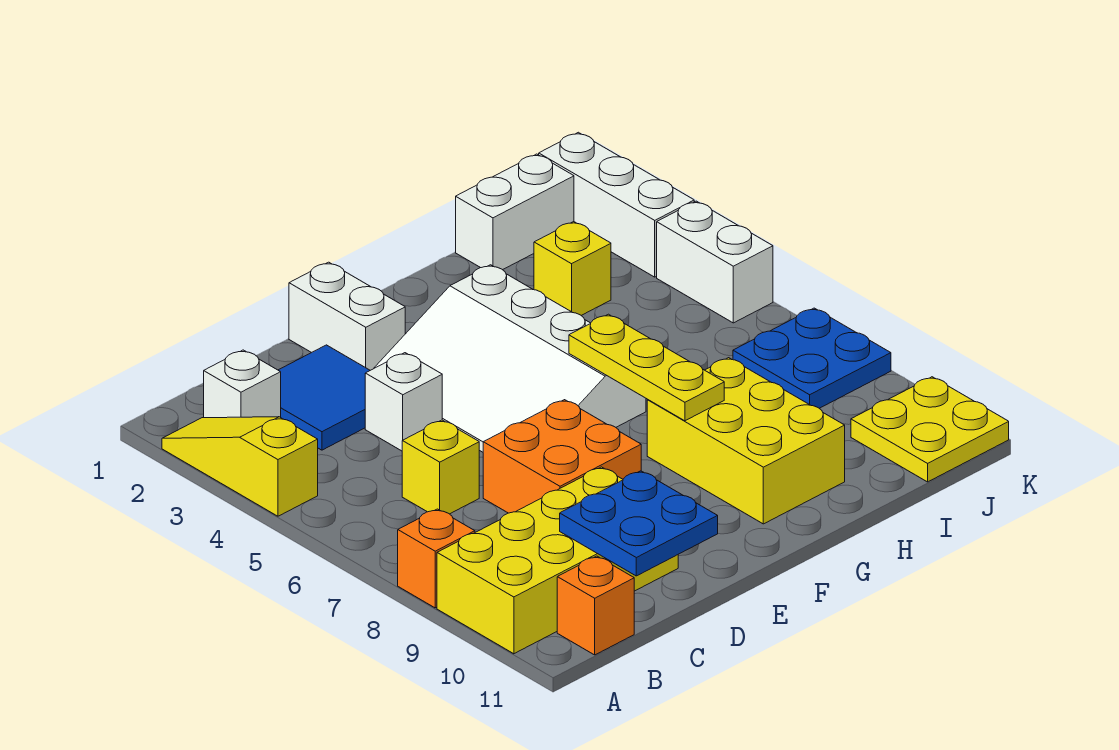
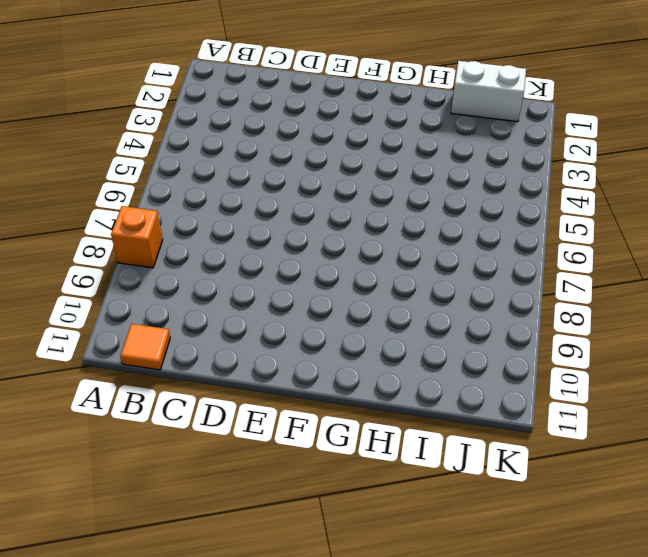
orange tile B11 level 1 -> orange brick B11 level 1
none -> yellow slope A2:A4 level 1 top 4
none -> yellow brick A9:D10 level 1
none -> white brick B2 level 1

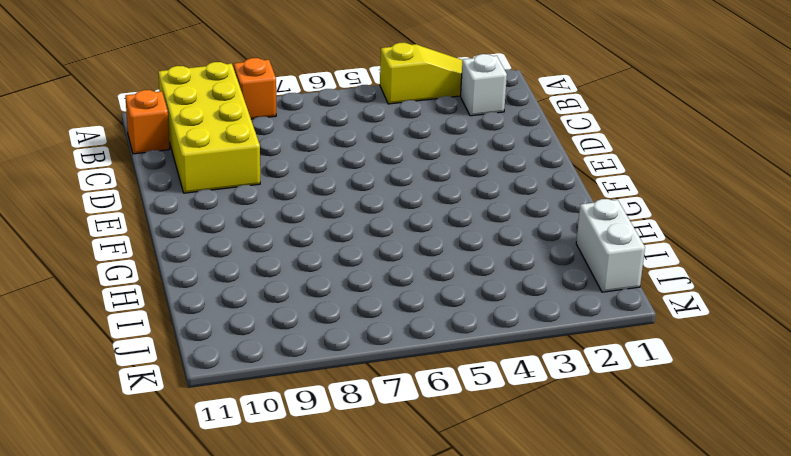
none -> blue tile C2:D3 level 1
none -> yellow brick C6 level 1
none -> white brick D4 level 1

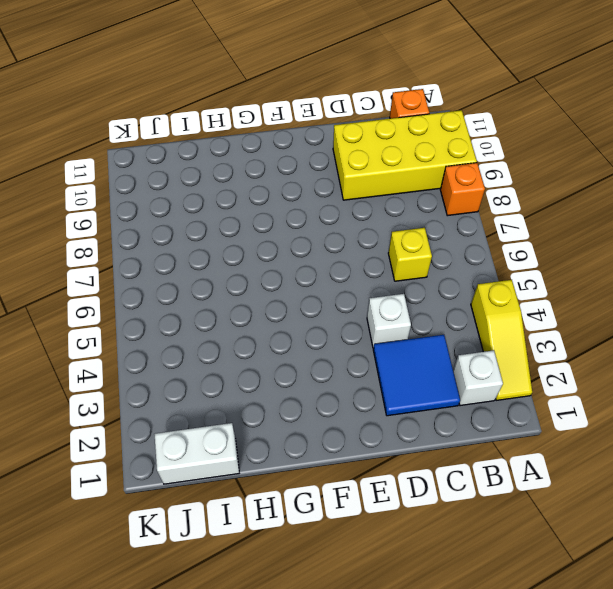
none -> orange brick D7:E8 level 1
none -> white brick E1:E2 level 1
none -> white slope E3:G6 level 1 top G

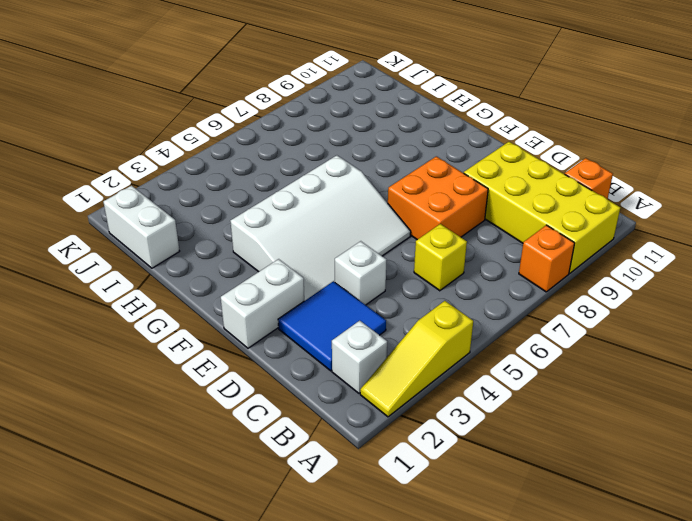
none -> yellow brick G8:H10 level 1
none -> yellow brick I3 level 1
none -> blue plate J7:K8 level 1

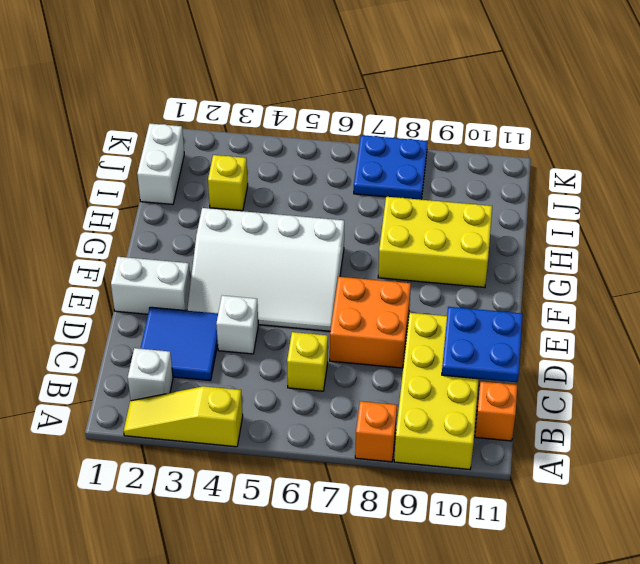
none -> yellow plate J10:K11 level 1
none -> white brick K1:K3 level 1
none -> white brick K4:K5 level 1

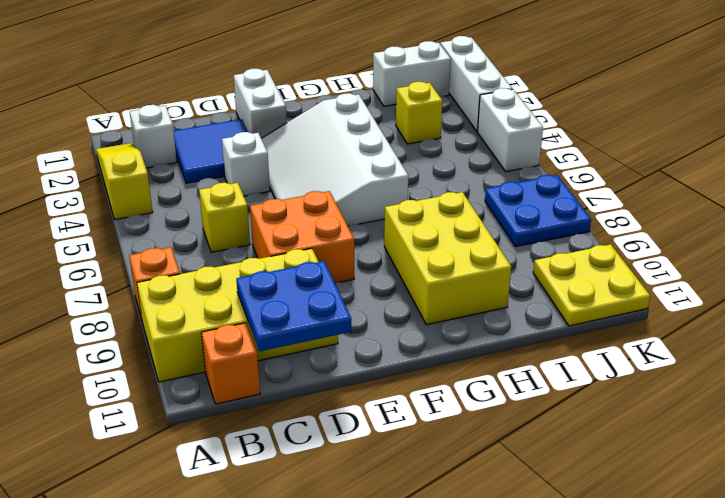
none -> yellow plate G6:G8 level 2

